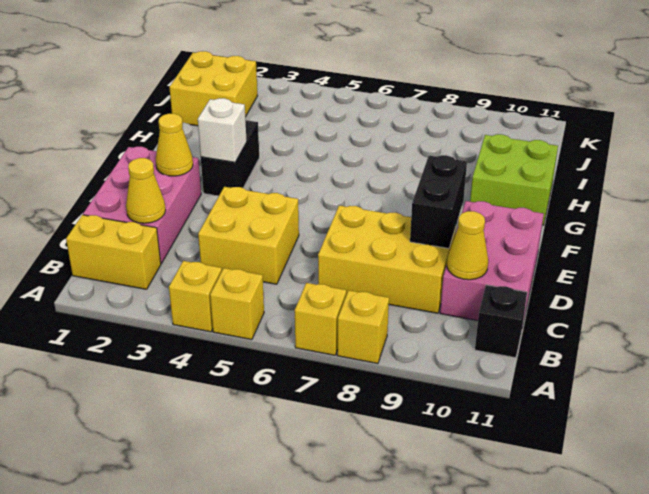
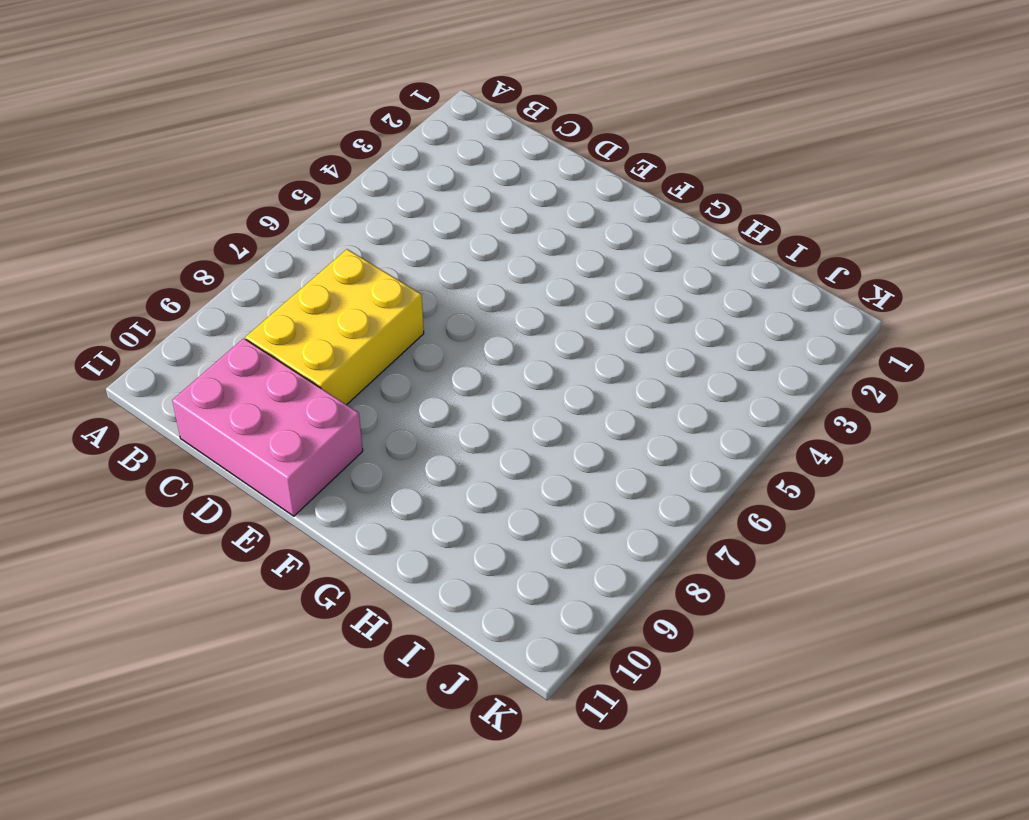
none -> yellow brick A4 level 1
none -> yellow brick A5 level 1
none -> yellow brick A7 level 1

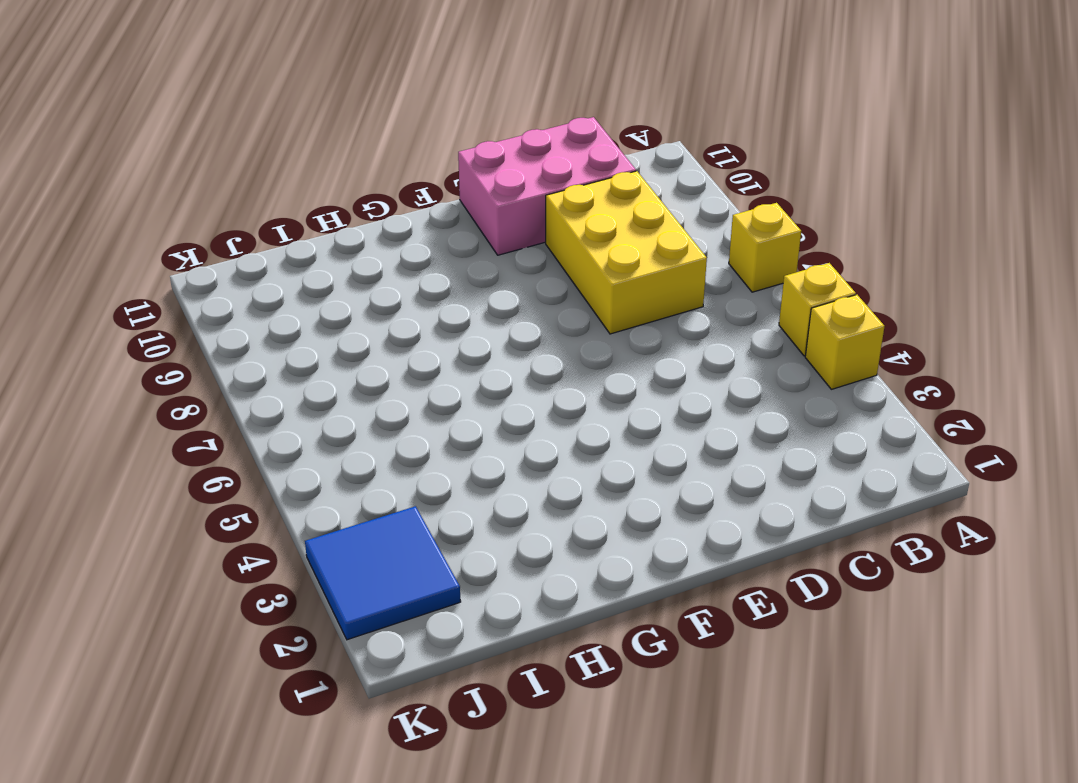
blue tile J2:K3 level 1 -> yellow brick I1:J2 level 1
none -> yellow brick A8 level 1
none -> yellow brick B1:B2 level 1
none -> black brick B11 level 1

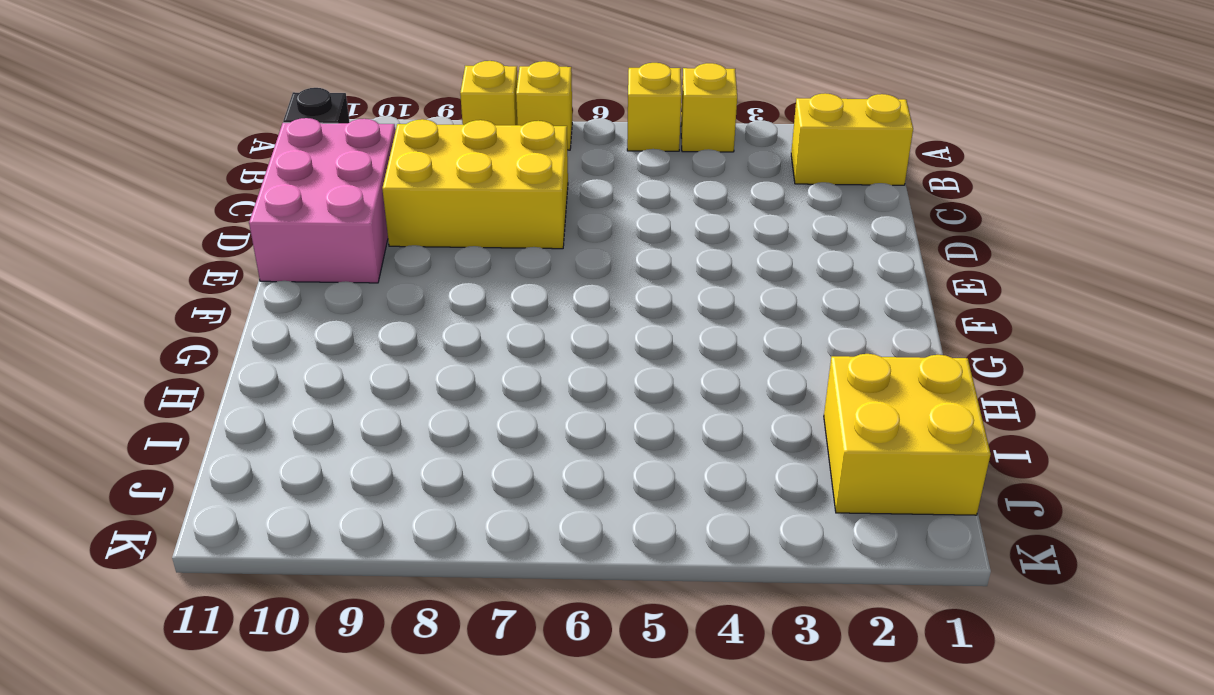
none -> pink brick C1:E2 level 1
none -> yellow brick C4:D5 level 1
none -> black brick F3:G3 level 1

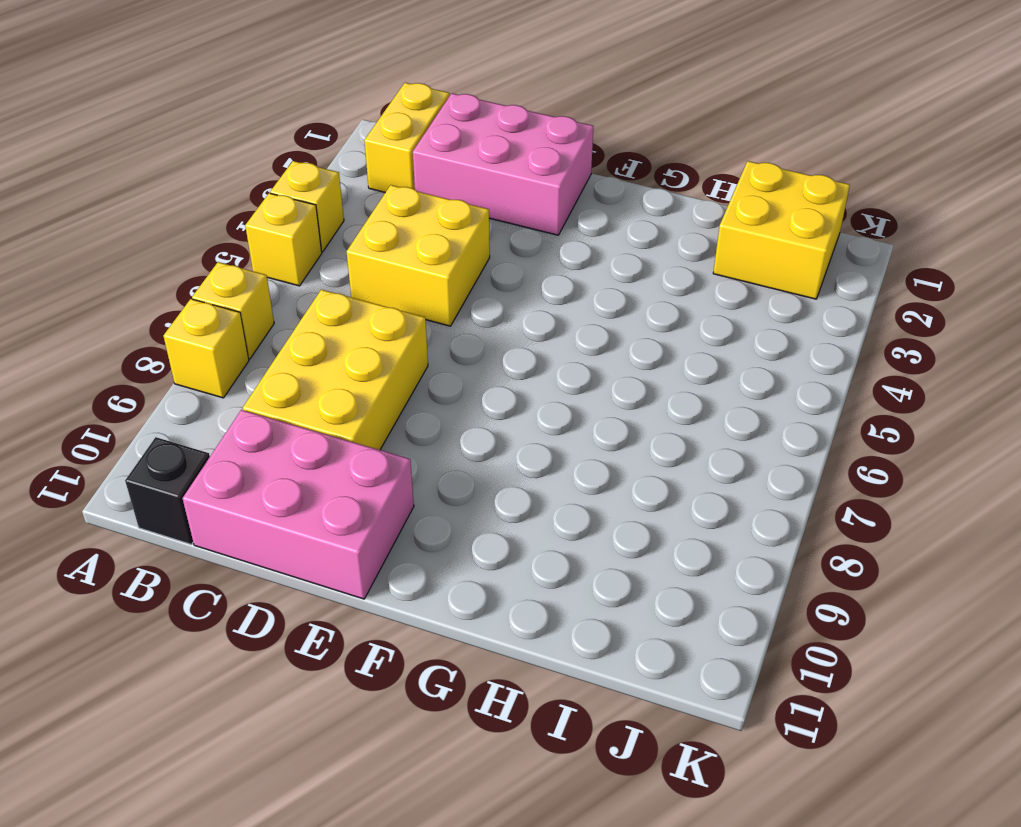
none -> black brick F3:G3 level 1
none -> lime brick G10:H11 level 1
none -> yellow cone C2 level 2

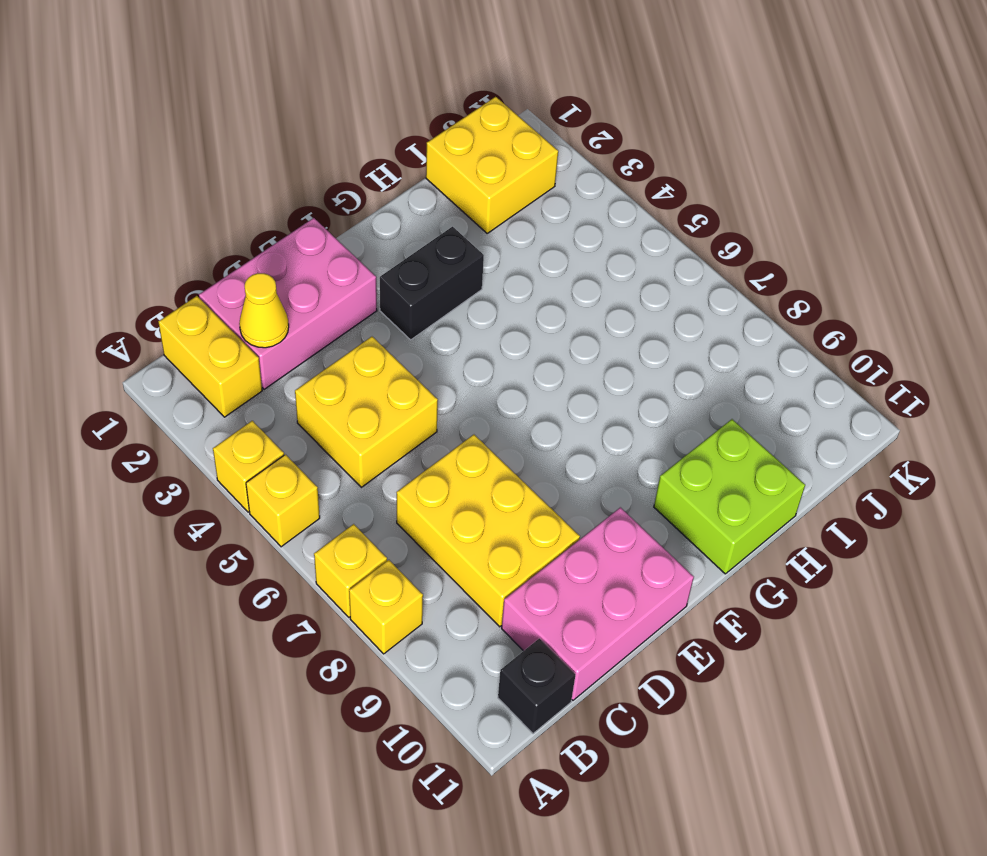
none -> yellow cone C10 level 2
none -> black brick D9:E9 level 2
none -> yellow cone E2 level 2

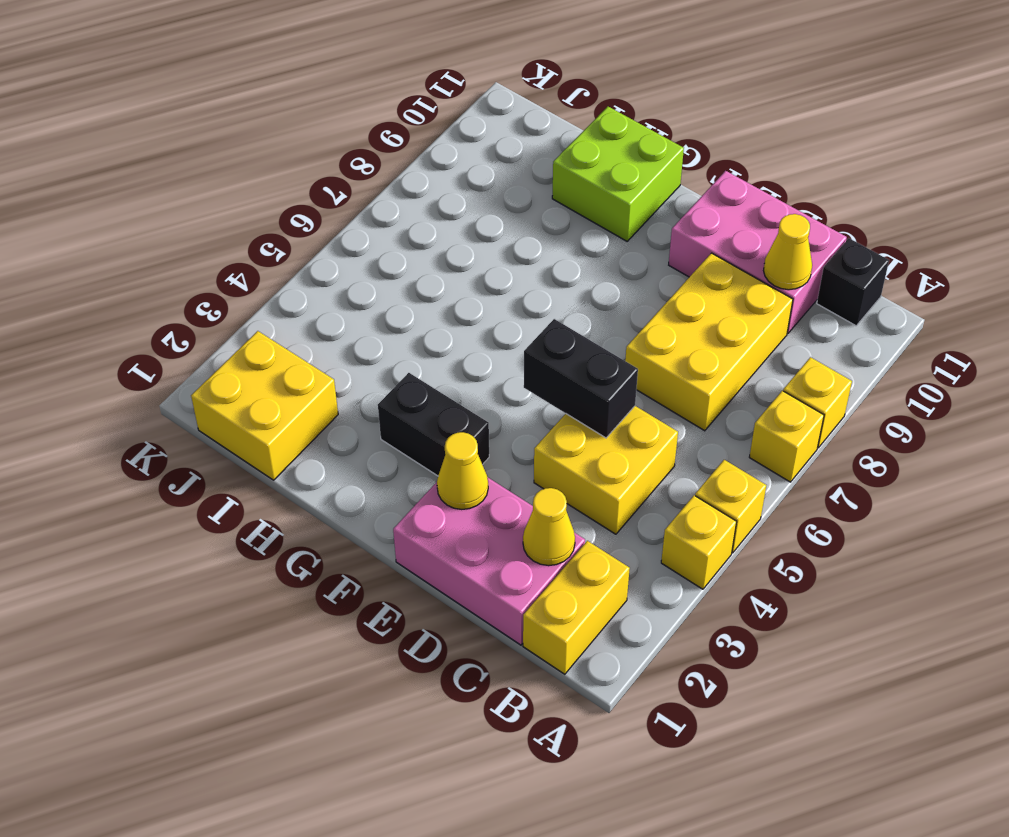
black brick D5:E5 level 2 -> black brick D9:E9 level 2
none -> white brick F3 level 2

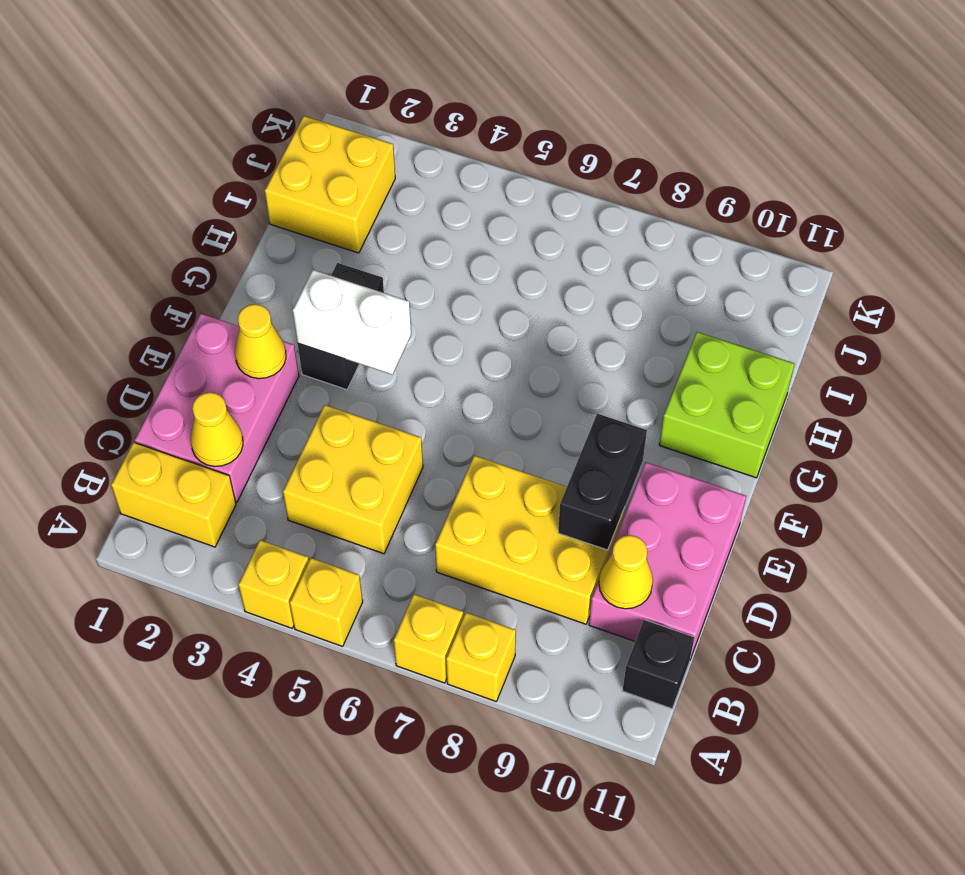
white brick F3:F4 level 2 -> white brick F3 level 2

